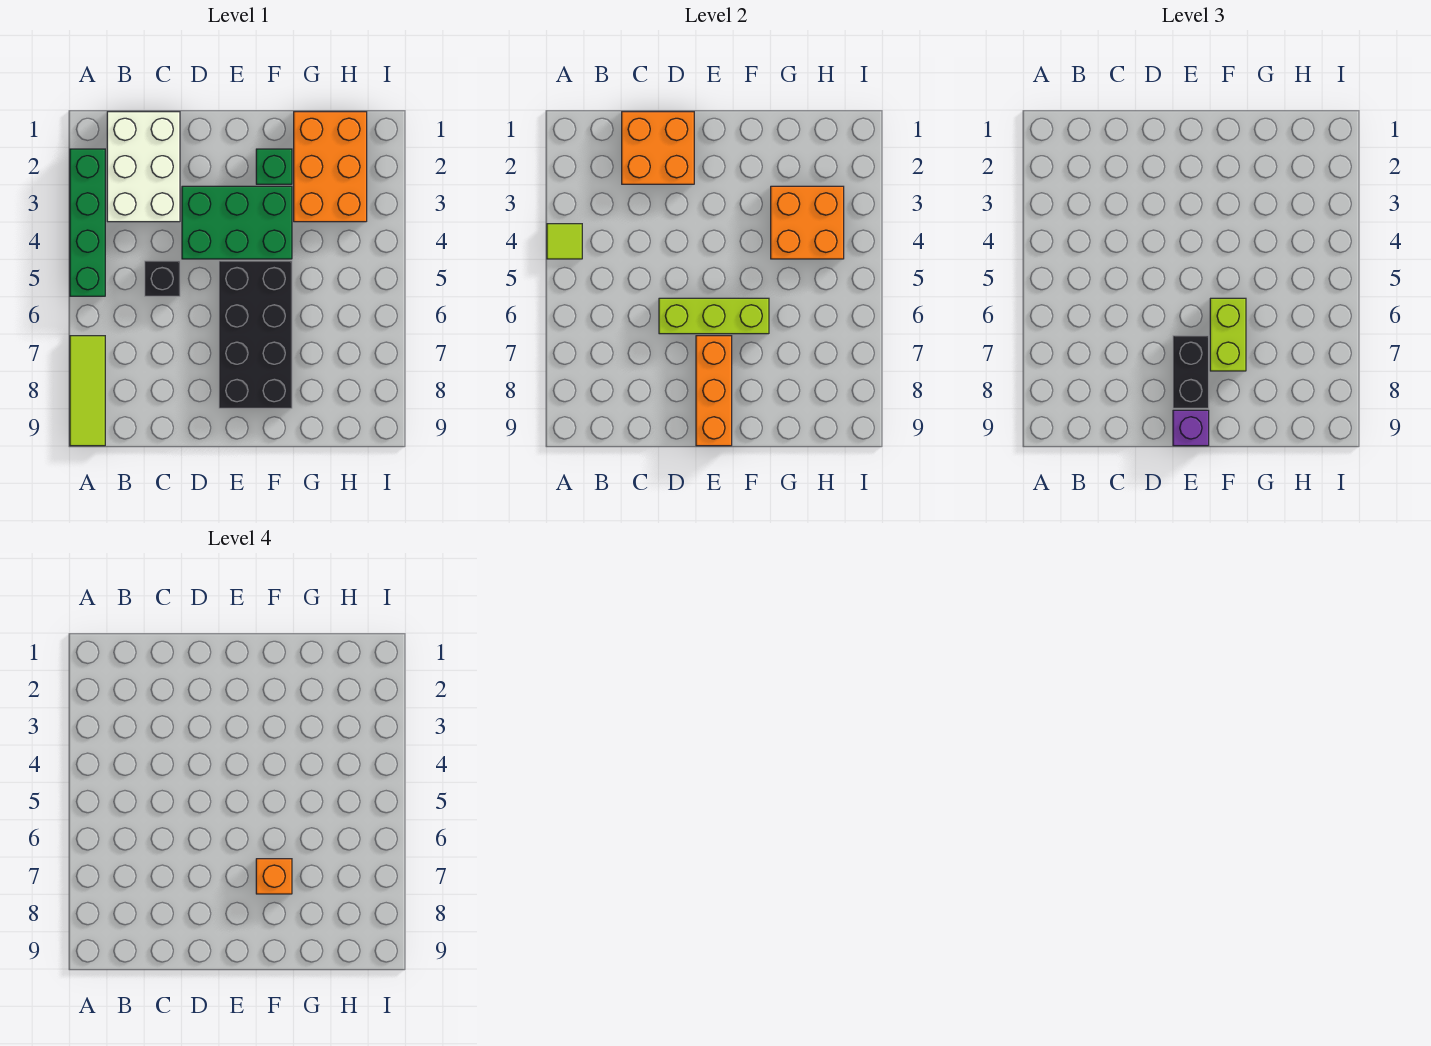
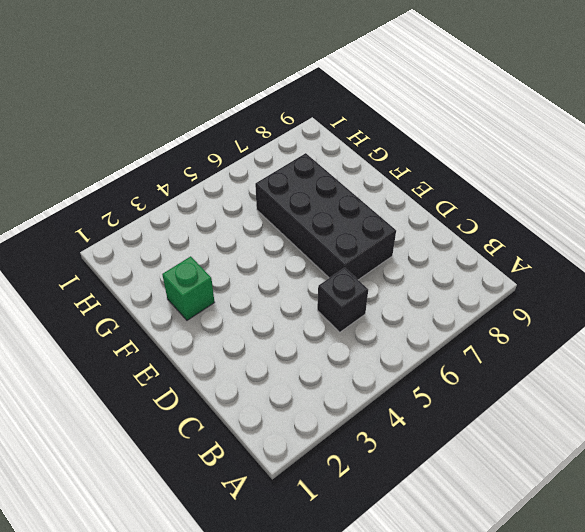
black brick D6:G7 level 1 -> black brick E5:F8 level 1
none -> green brick A2:A5 level 1
none -> lime tile A7:A9 level 1
none -> white brick B1:C3 level 1

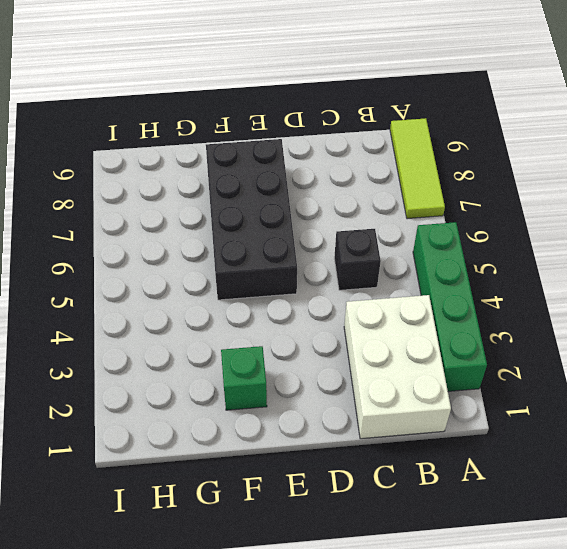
none -> green brick D3:F4 level 1
none -> orange brick G1:H3 level 1
none -> lime tile A4 level 2

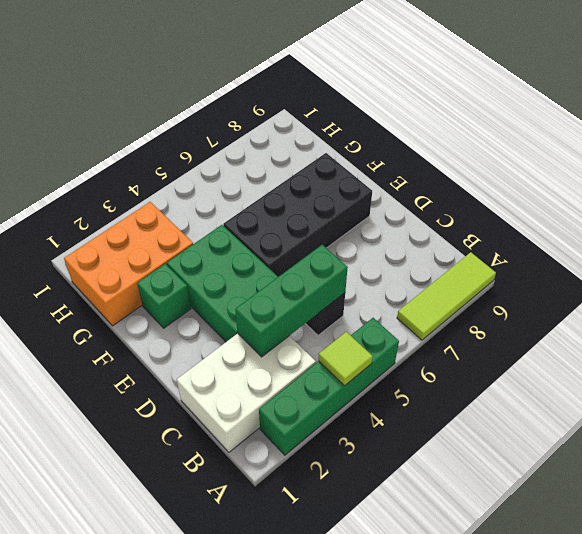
green brick C3:C5 level 2 -> none
none -> orange brick C1:D2 level 2
none -> lime brick D6:F6 level 2
none -> orange brick E7:E9 level 2

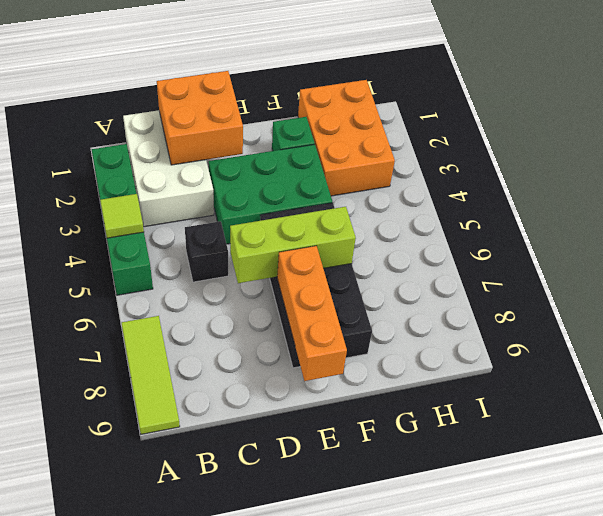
none -> orange brick G3:H4 level 2
none -> black brick E7:E8 level 3
none -> purple brick E9 level 3

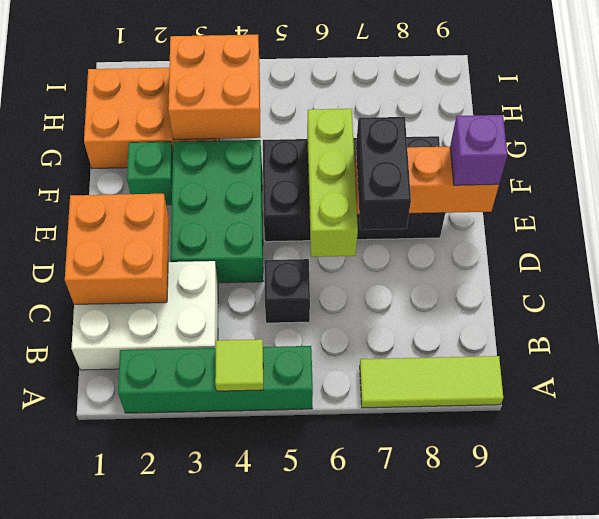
black brick D7:E7 level 3 -> black brick E7:E8 level 3
none -> lime brick F6:F7 level 3
none -> orange brick F7 level 4

